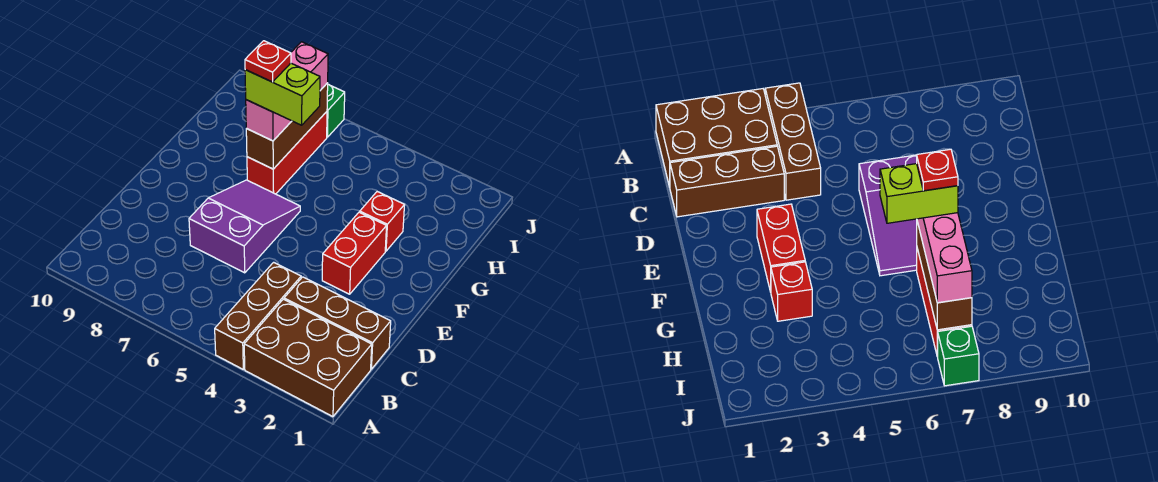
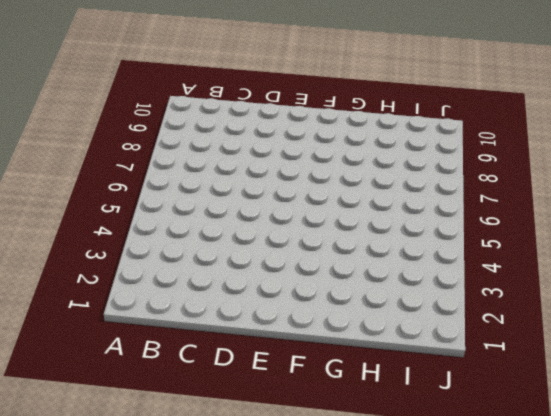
none -> brown brick A1:B3 level 1
none -> brown brick A4:C4 level 1
none -> brown brick C1:C3 level 1

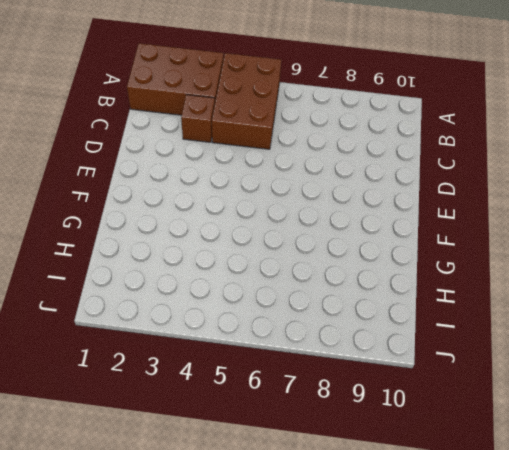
brown brick A4:C5 level 1 -> brown brick A4:C4 level 1
brown brick C3 level 1 -> brown brick C1:C3 level 1
none -> purple slope D6:F7 level 1 top D
none -> red brick E3:F3 level 1
none -> red brick G3 level 1

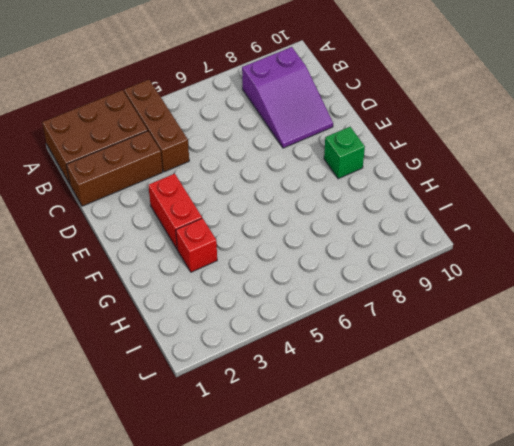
purple slope B8:D9 level 1 top B -> purple slope D6:F7 level 1 top D
green brick F9 level 1 -> green brick J7 level 1
none -> red brick G7:I7 level 1
none -> brown brick G7:I7 level 2
none -> pink brick G7:I7 level 3

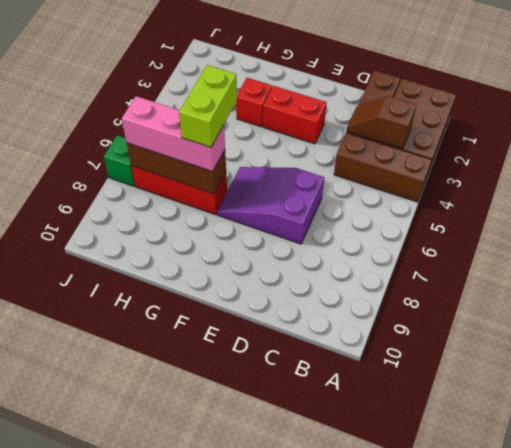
brown slope B3:C3 level 2 top B -> none
none -> red plate G7 level 5

